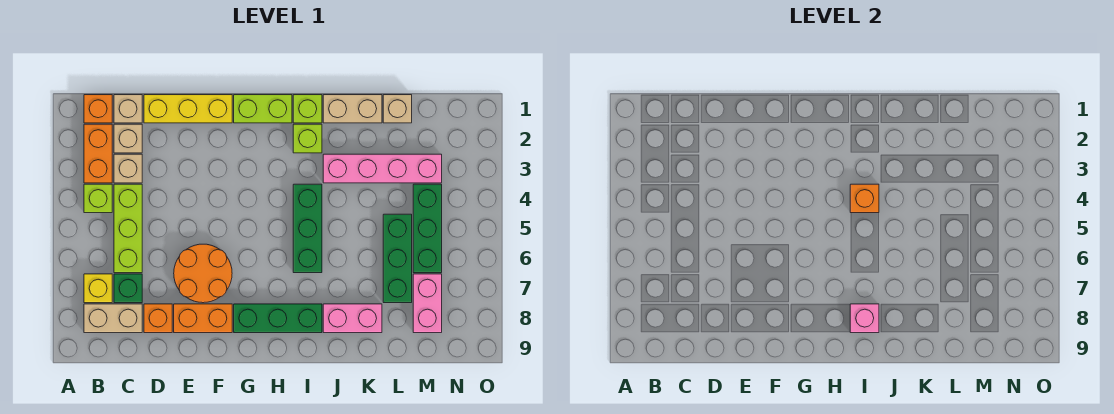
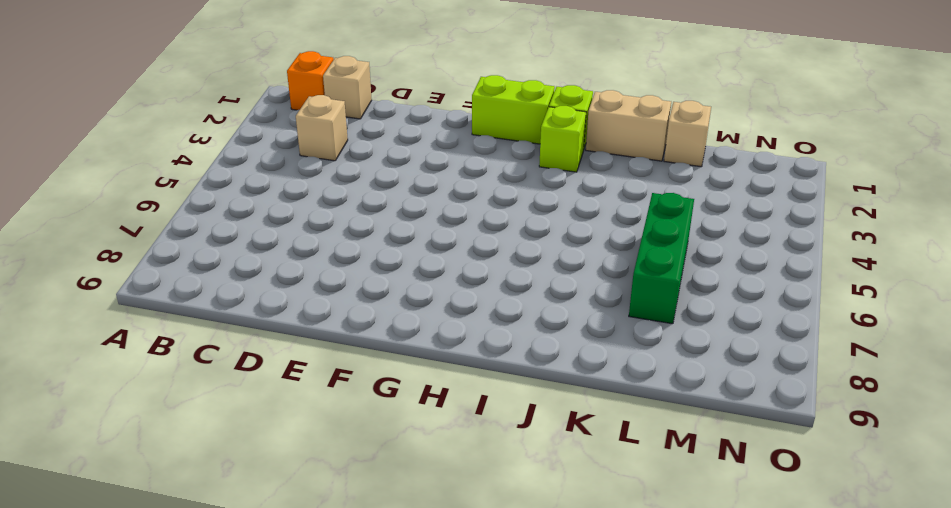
none -> orange brick B2:B3 level 1
none -> lime brick B4 level 1
none -> yellow brick B7 level 1

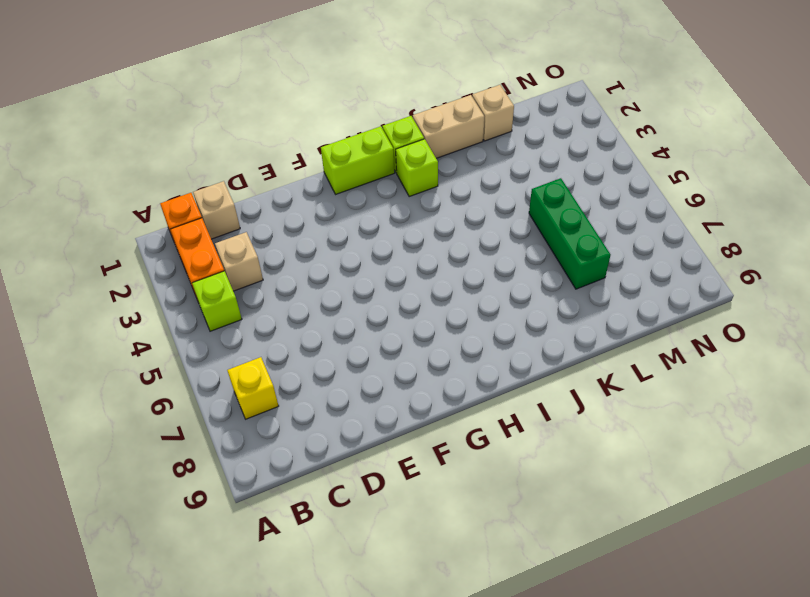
none -> tan brick B8:C8 level 1
none -> tan brick C2 level 1
none -> lime brick C4:C6 level 1

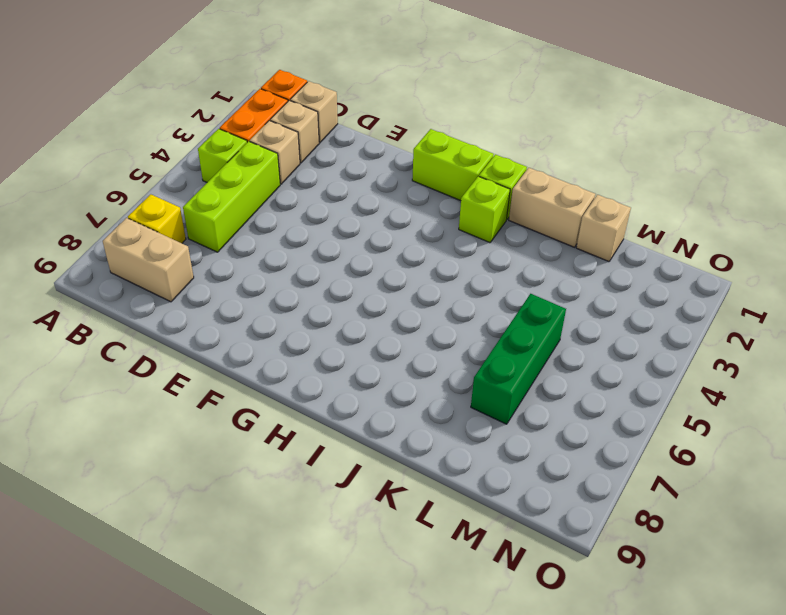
none -> green brick C7 level 1
none -> yellow brick D1:F1 level 1
none -> orange brick D8 level 1

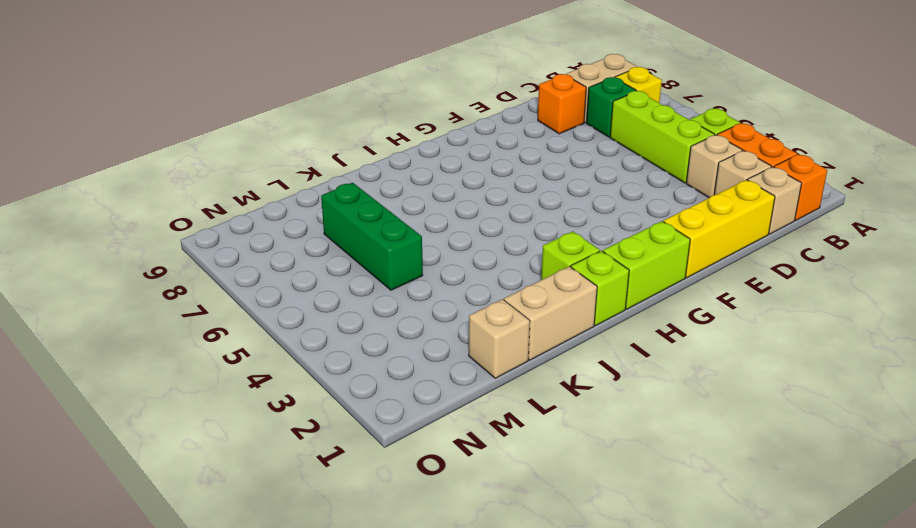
none -> orange round brick E6:F7 level 1
none -> orange brick E8:F8 level 1
none -> green brick G8:I8 level 1

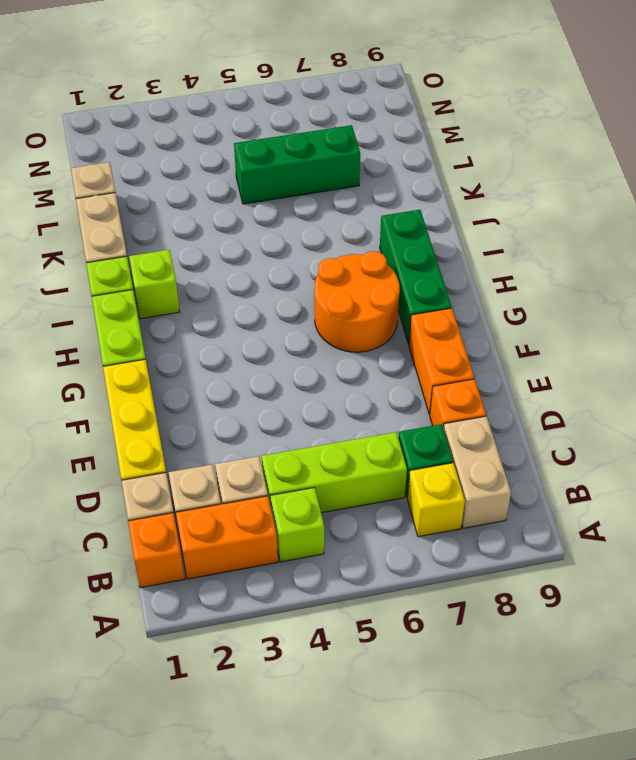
orange round brick G6:H7 level 1 -> orange round brick E6:F7 level 1
none -> green brick I4:I6 level 1
none -> pink brick J3:M3 level 1
none -> pink brick J8:K8 level 1

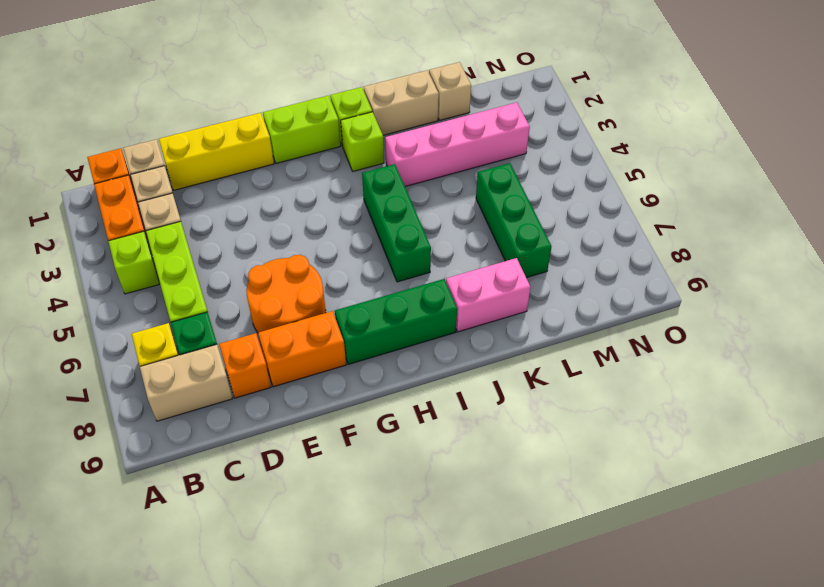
none -> green brick M4:M6 level 1
none -> pink brick M7:M8 level 1
none -> orange brick I4 level 2

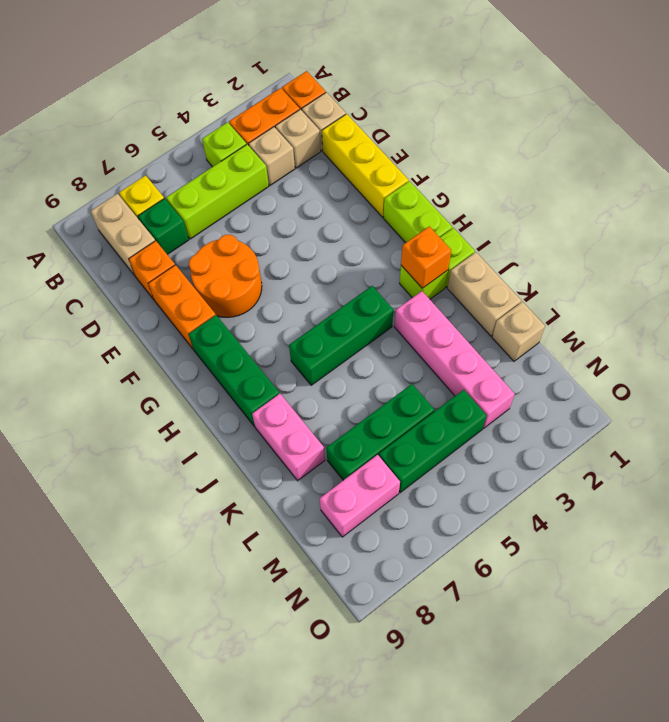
orange brick I2 level 2 -> orange brick I4 level 2
none -> pink brick I8 level 2

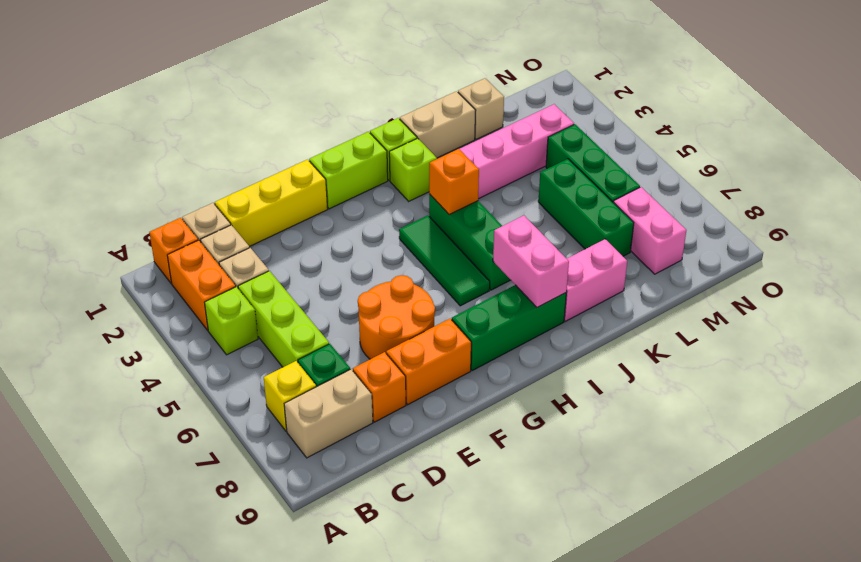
green tile H4:H6 level 1 -> none
pink brick I7:I8 level 2 -> pink brick I8 level 2

